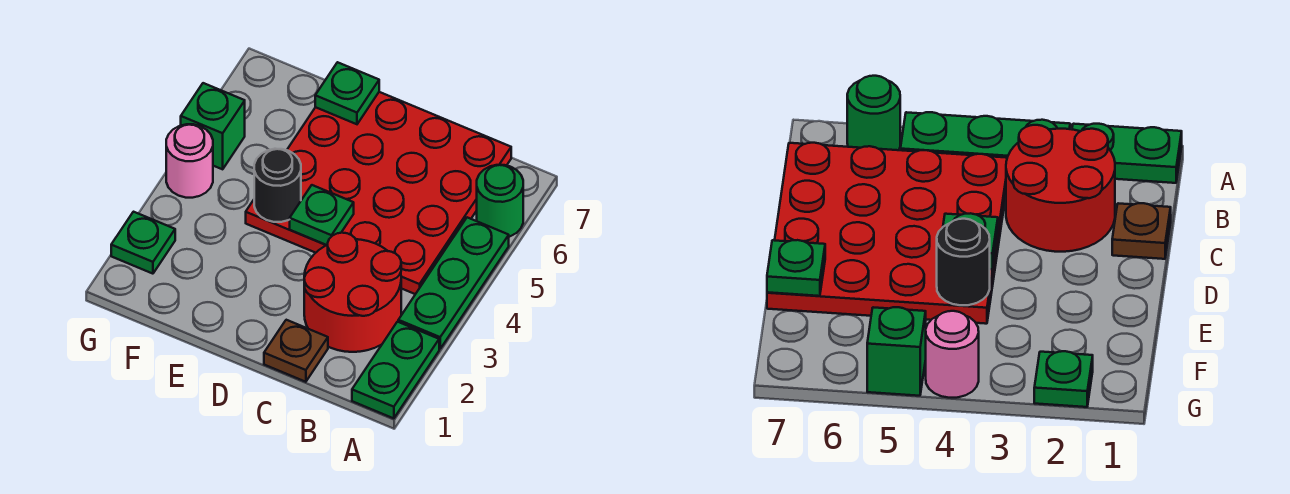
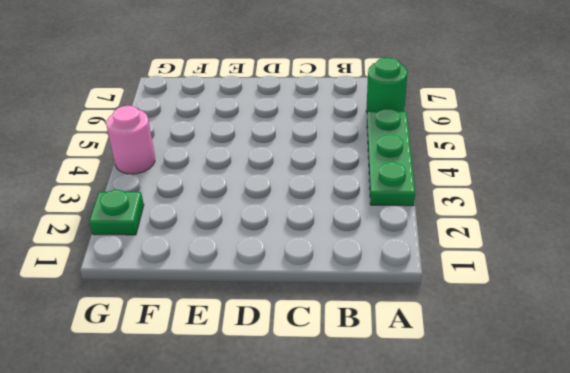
none -> green plate A1:A2 level 1
none -> red round brick B2:C3 level 1
none -> red plate B4:E7 level 1

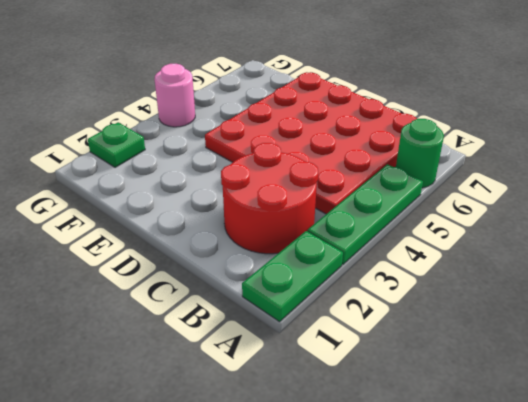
none -> brown plate C1 level 1
none -> green brick G5 level 1
none -> green plate D4 level 2

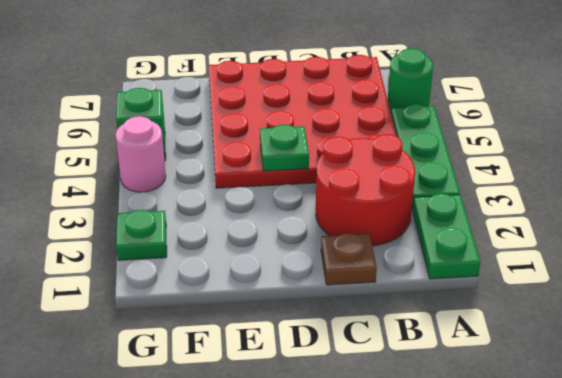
none -> black round brick E4 level 2
none -> green plate E7 level 2

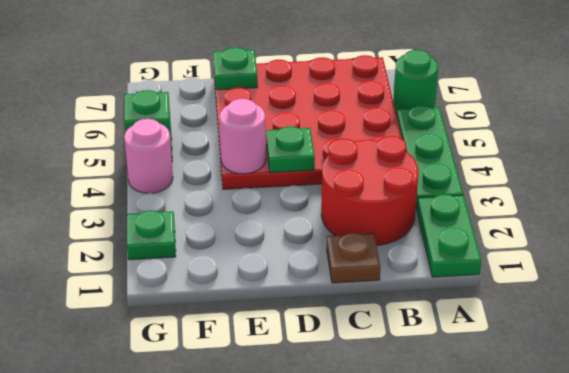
pink round brick E4 level 2 -> black round brick E4 level 2

